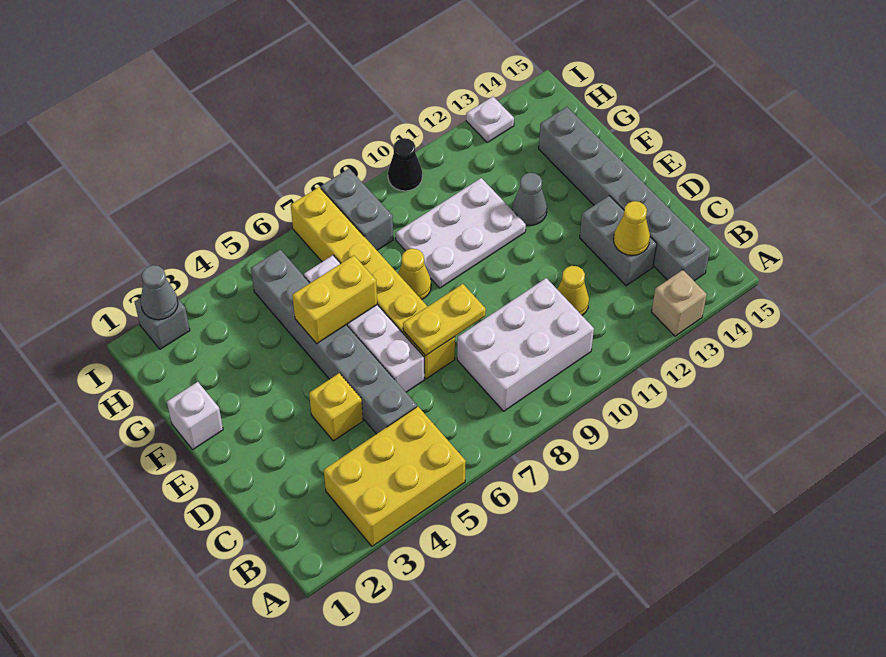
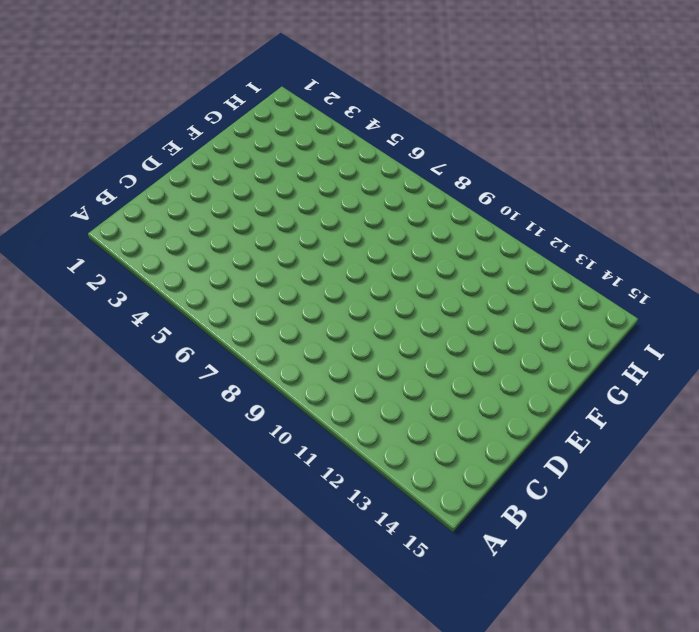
none -> yellow brick A3:B5 level 1
none -> tan brick A13 level 1
none -> white brick B8:C10 level 1

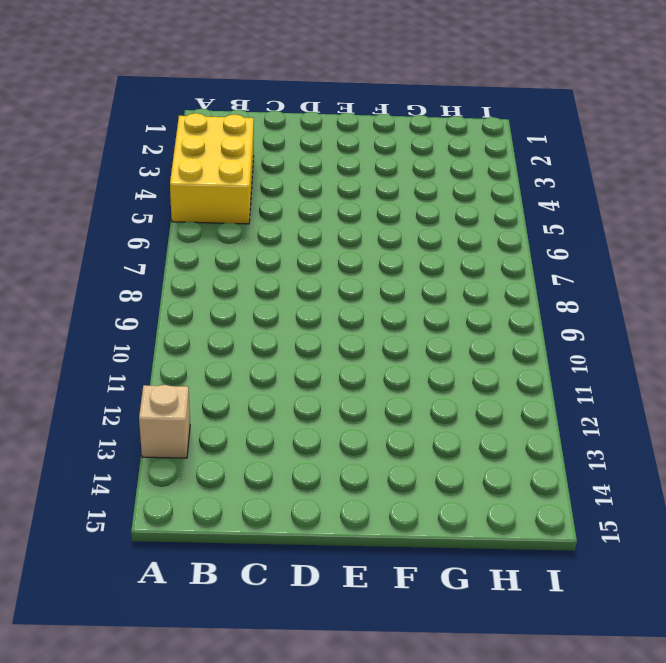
none -> white brick B8:C10 level 1
none -> grey brick B14:G14 level 1
none -> grey brick C5:H5 level 1

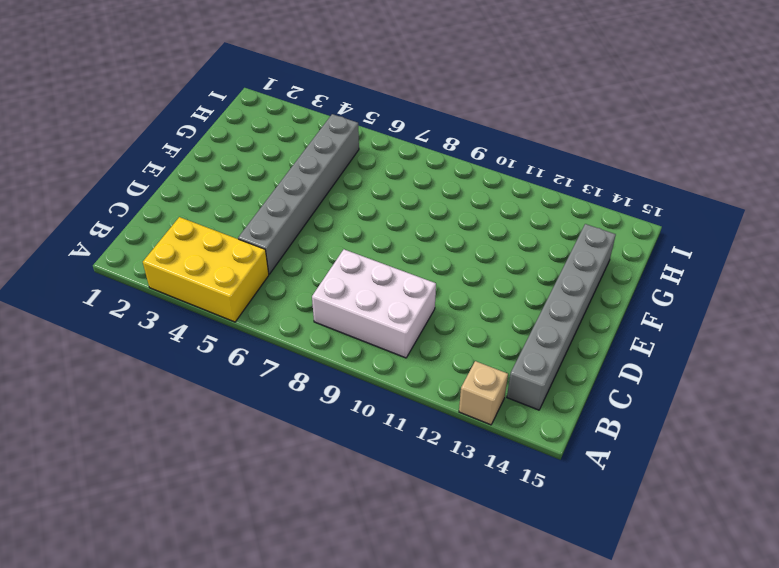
none -> yellow cone C11 level 1
none -> grey brick C13:D13 level 1
none -> yellow brick D4 level 1

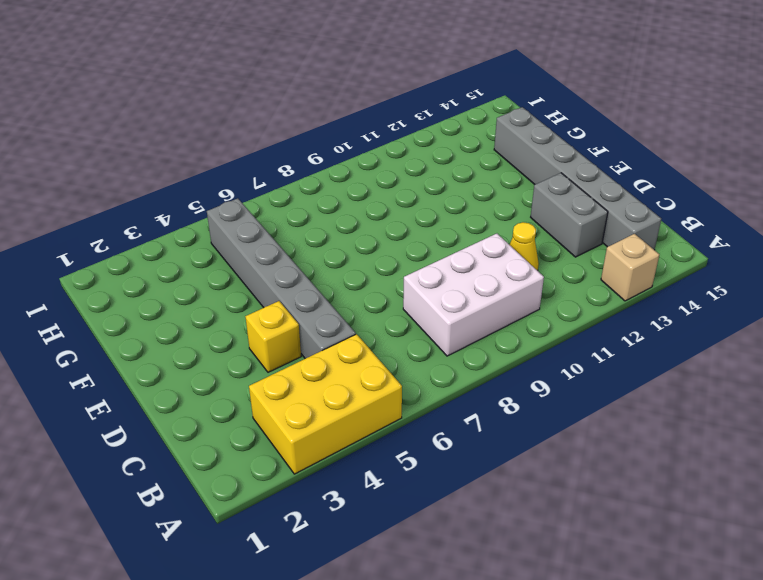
none -> white brick D6:G6 level 1
none -> yellow brick D7:I7 level 1
none -> white brick F1 level 1

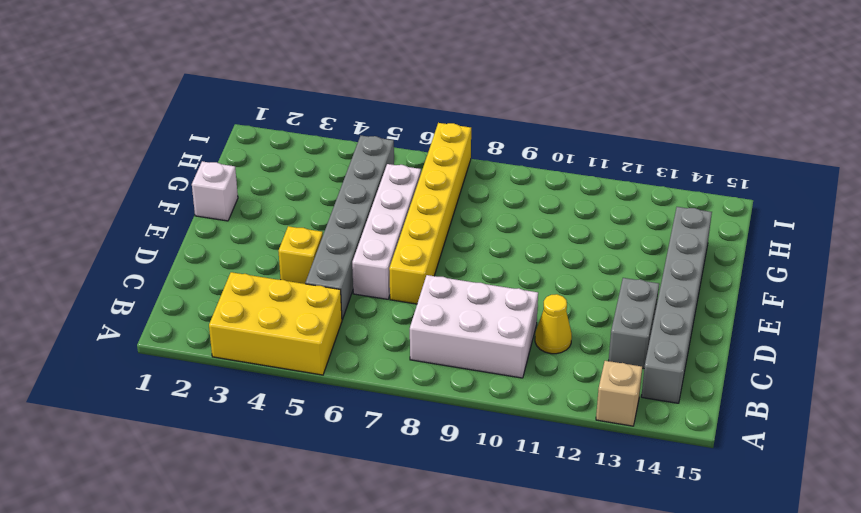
none -> yellow cone F8 level 1
none -> white plate F9:G11 level 1
none -> grey cone F12 level 1

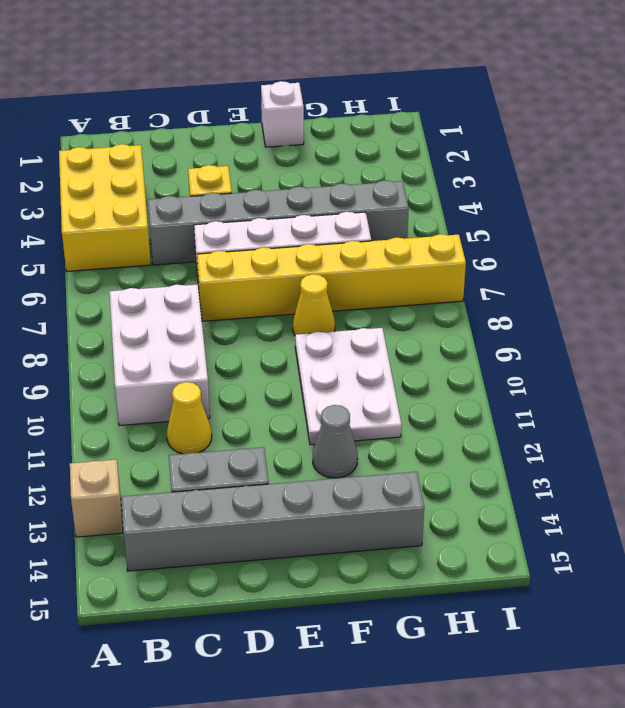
none -> grey brick H8:I8 level 1
none -> grey brick I2 level 1
none -> black cone I10 level 1

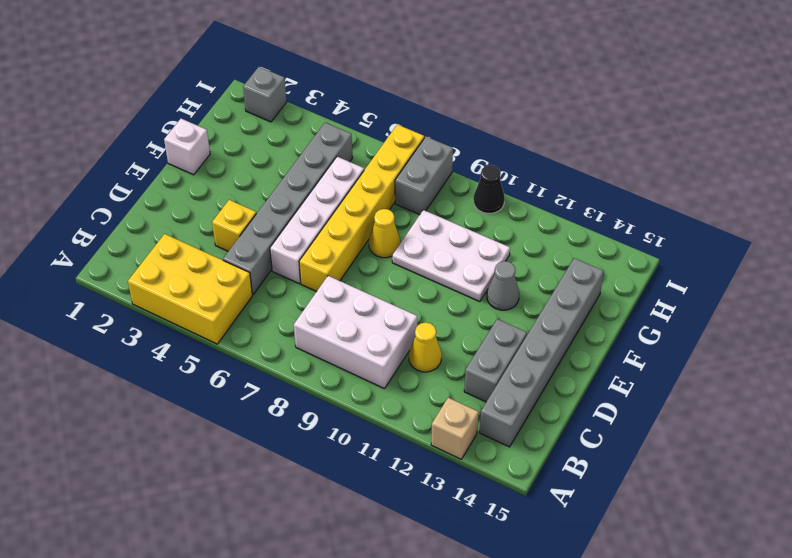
none -> white plate I13 level 1
none -> yellow cone C13 level 2
none -> yellow plate D7:D8 level 2

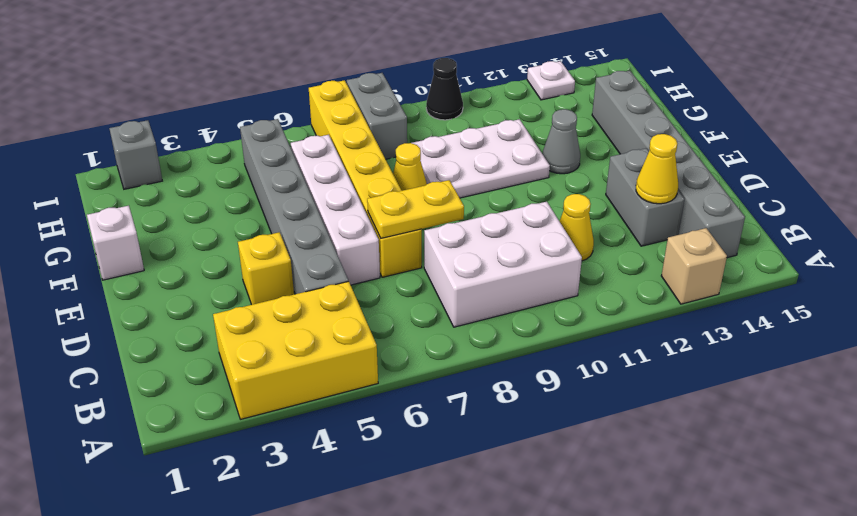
none -> yellow brick F5:F6 level 2
none -> grey cone I2 level 2

